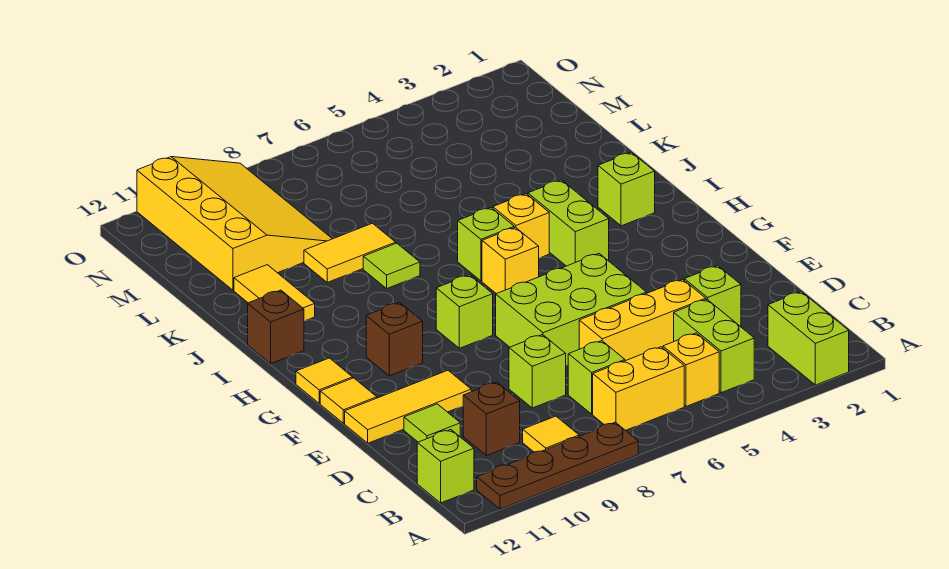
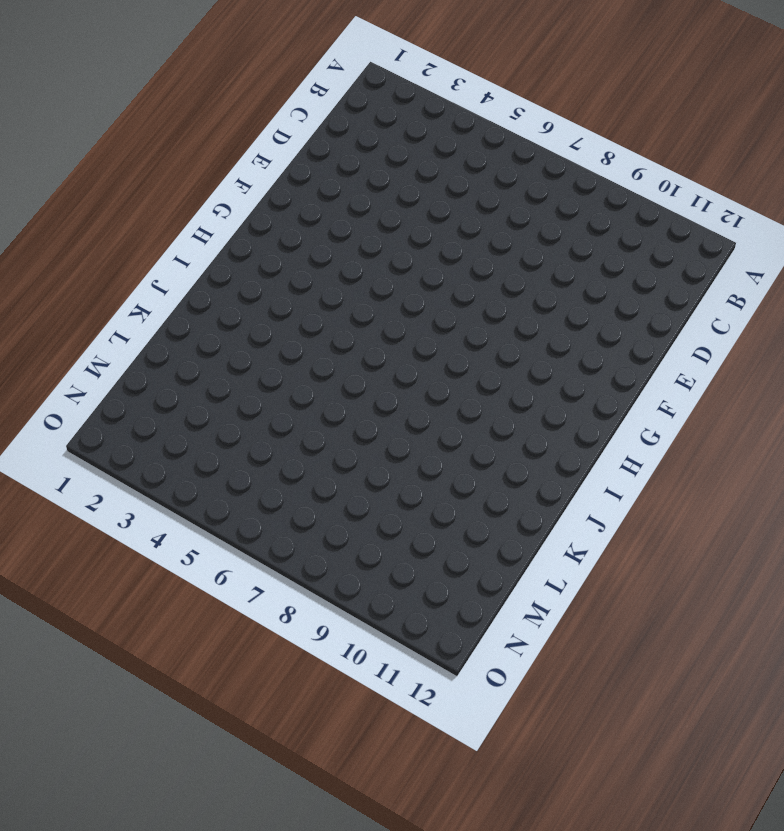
none -> lime brick A2:B2 level 1
none -> brown plate A8:A11 level 1
none -> lime brick B4:C4 level 1

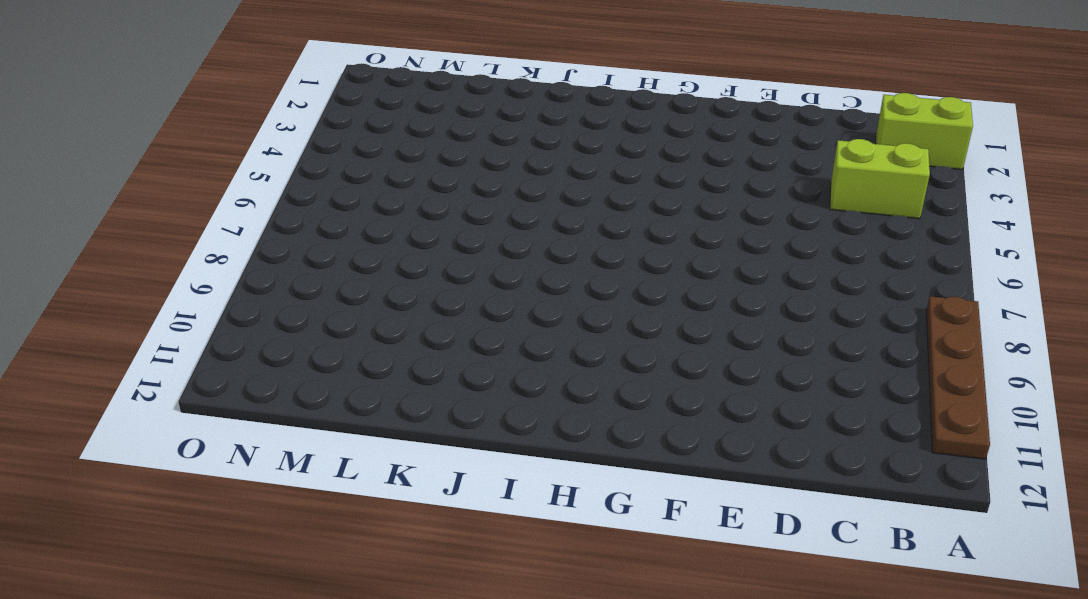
none -> yellow brick B5 level 1
none -> yellow brick B6:B7 level 1
none -> yellow tile B9 level 1

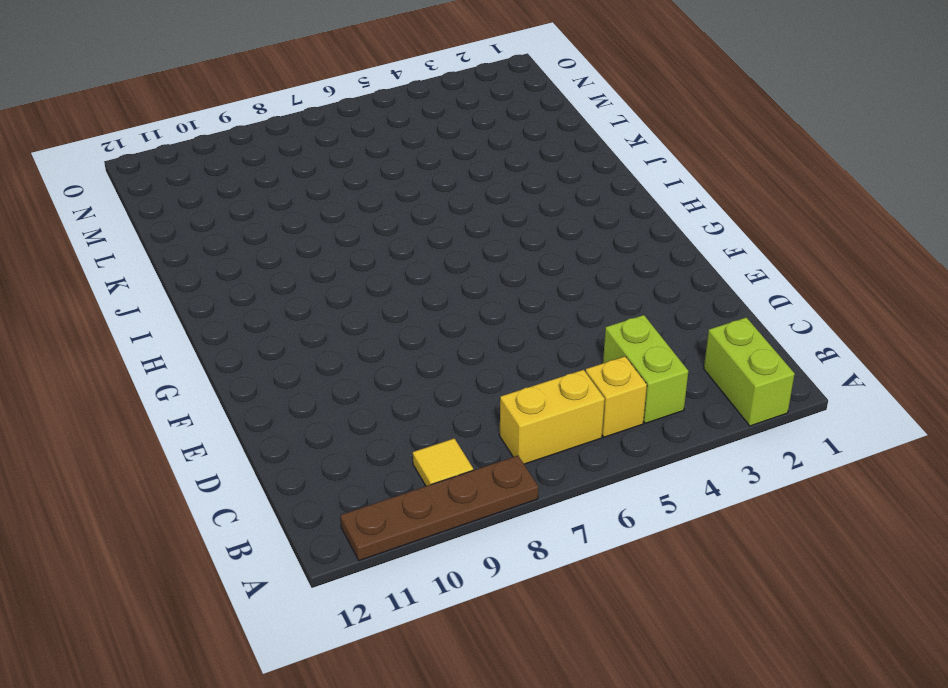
none -> lime brick B12 level 1
none -> lime brick C7 level 1
none -> brown brick C10 level 1

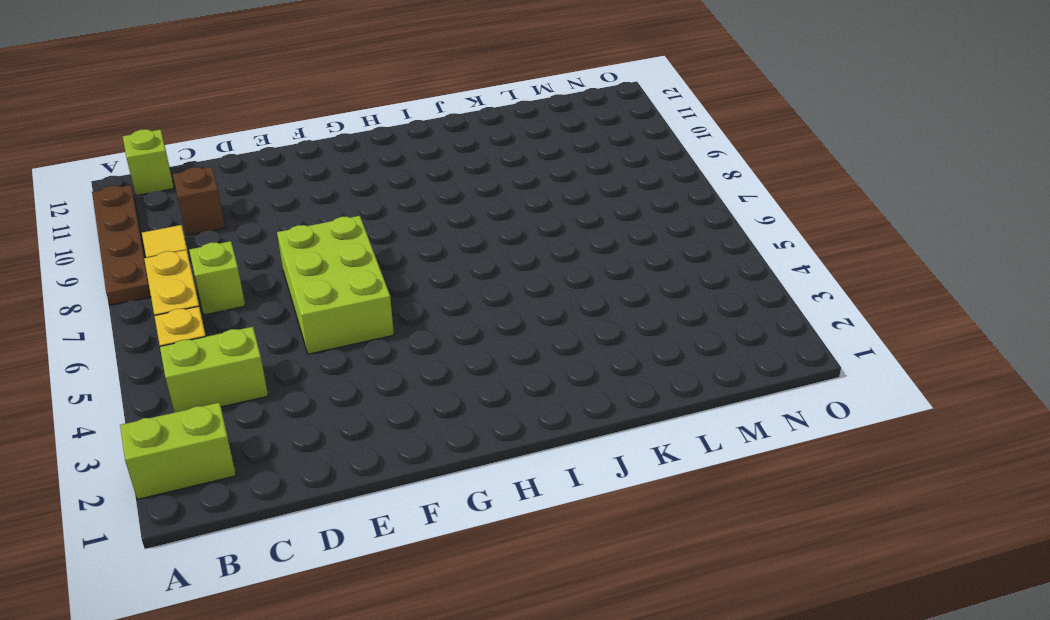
none -> lime brick D3 level 1
none -> yellow brick D4:D6 level 1
none -> lime brick D8 level 1

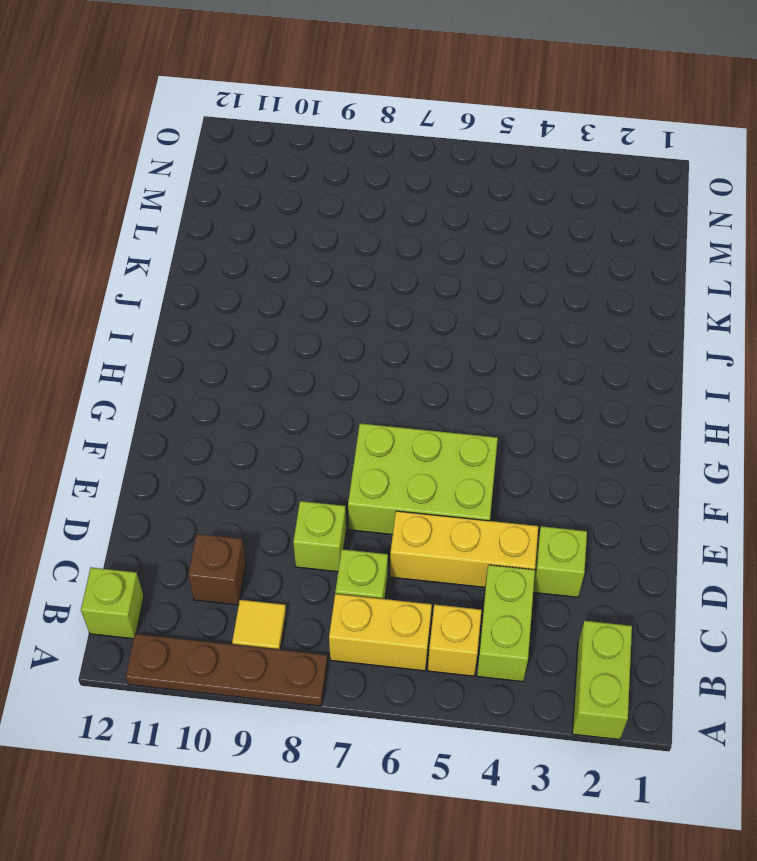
none -> lime tile D11 level 1
none -> yellow tile E10:E12 level 1
none -> yellow tile F12 level 1

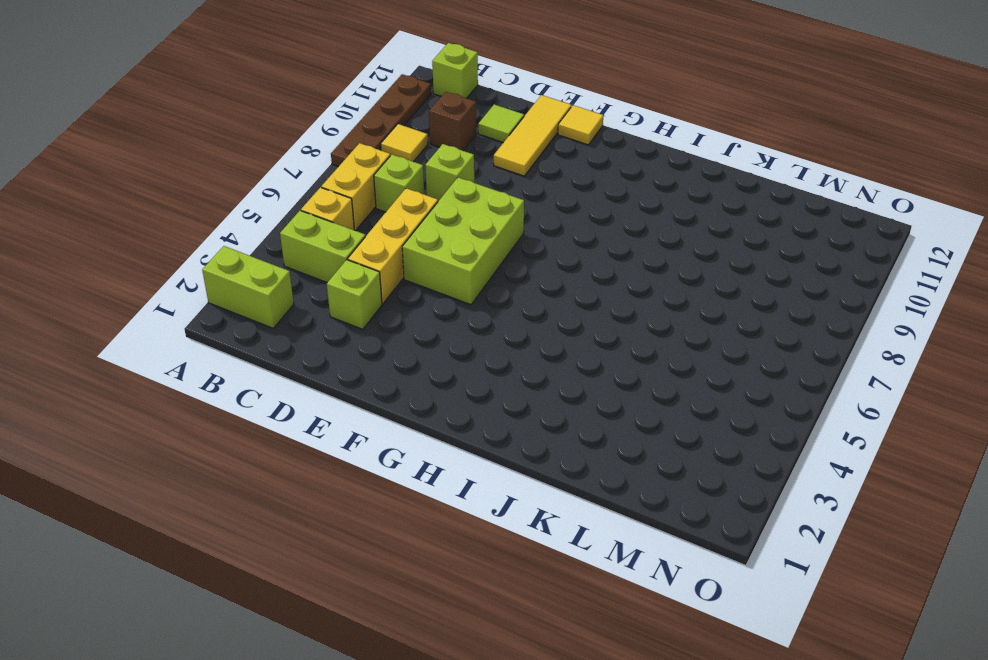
none -> lime brick G8 level 1
none -> brown brick G10 level 1
none -> yellow tile G12 level 1

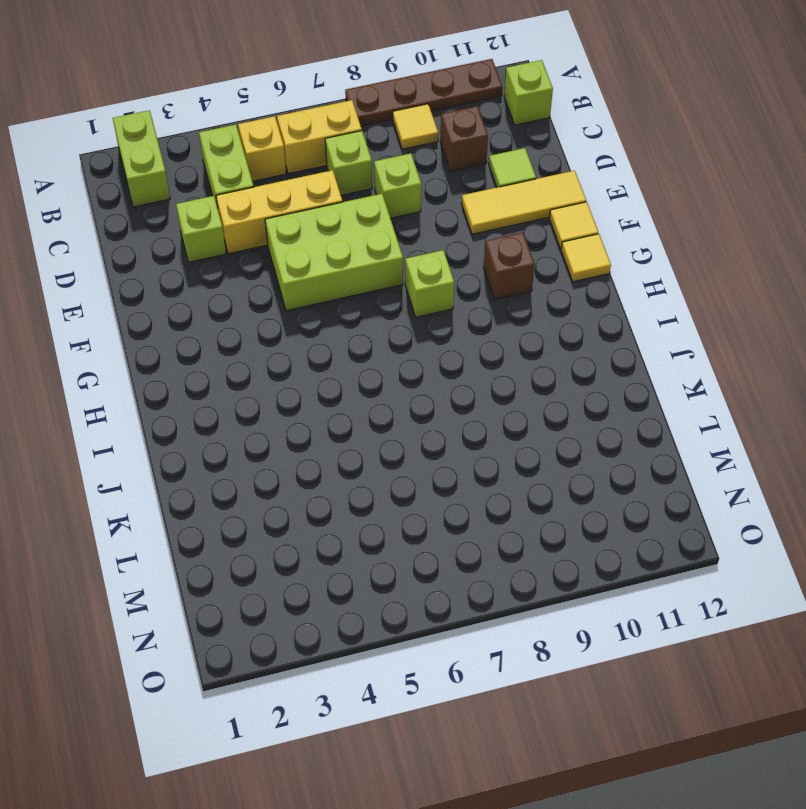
none -> lime brick H4:I4 level 1
none -> yellow brick H6 level 1
none -> lime brick I2 level 1

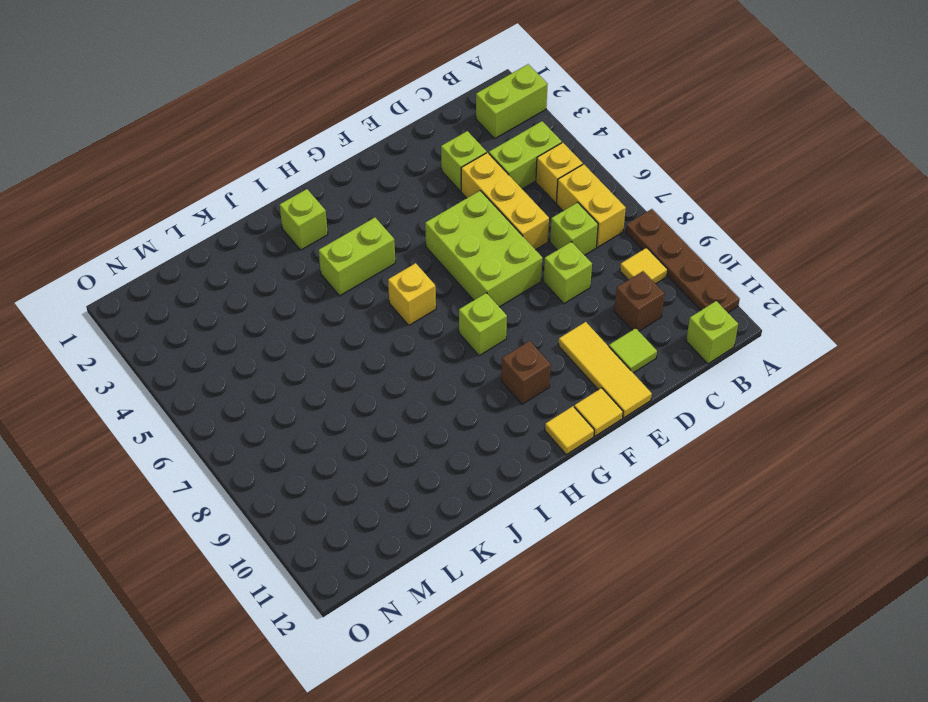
none -> yellow brick I5 level 1
none -> lime brick I6 level 1
none -> brown brick I12 level 1

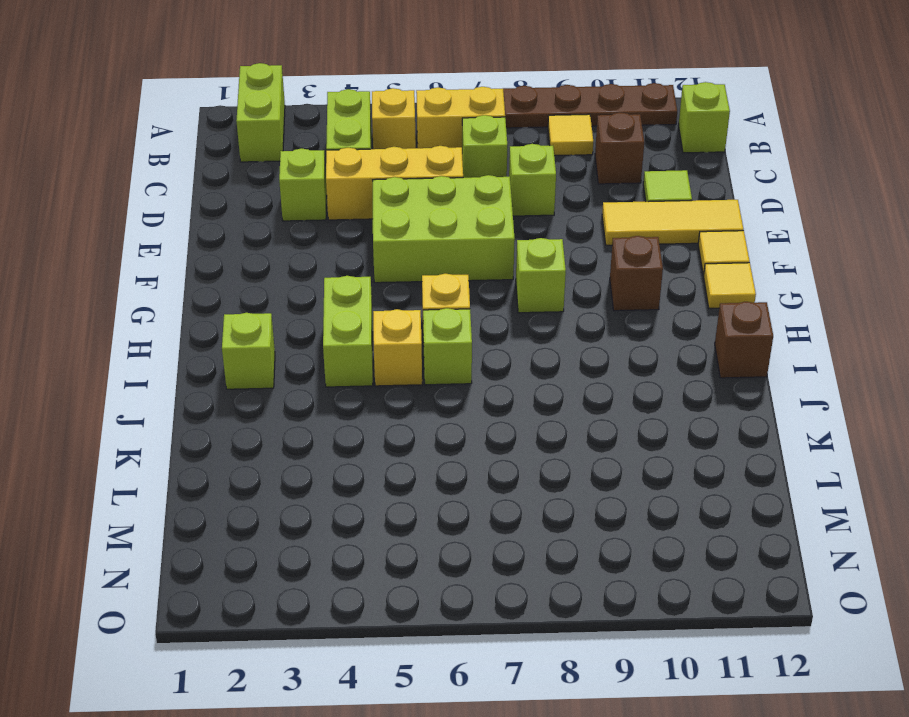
none -> lime tile J8 level 1
none -> yellow tile J11:K11 level 1
none -> yellow tile K8:K9 level 1

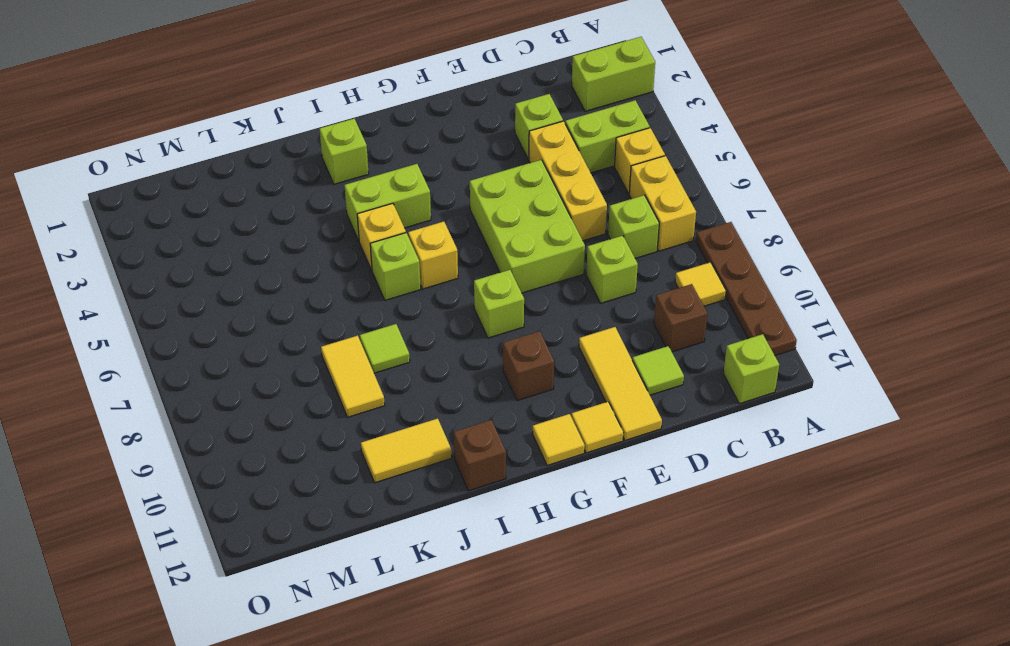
none -> yellow slope L9:O11 level 1 top 11

